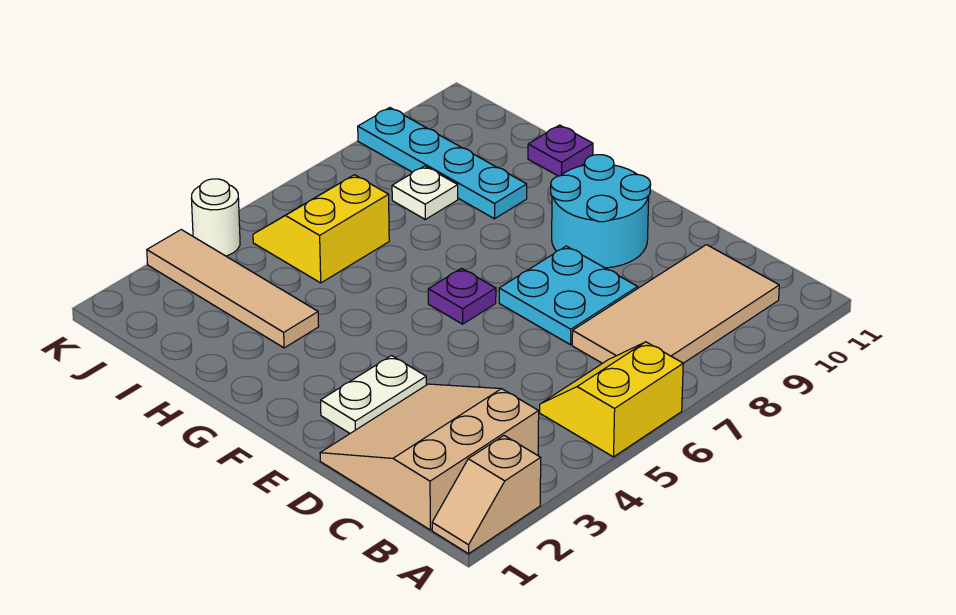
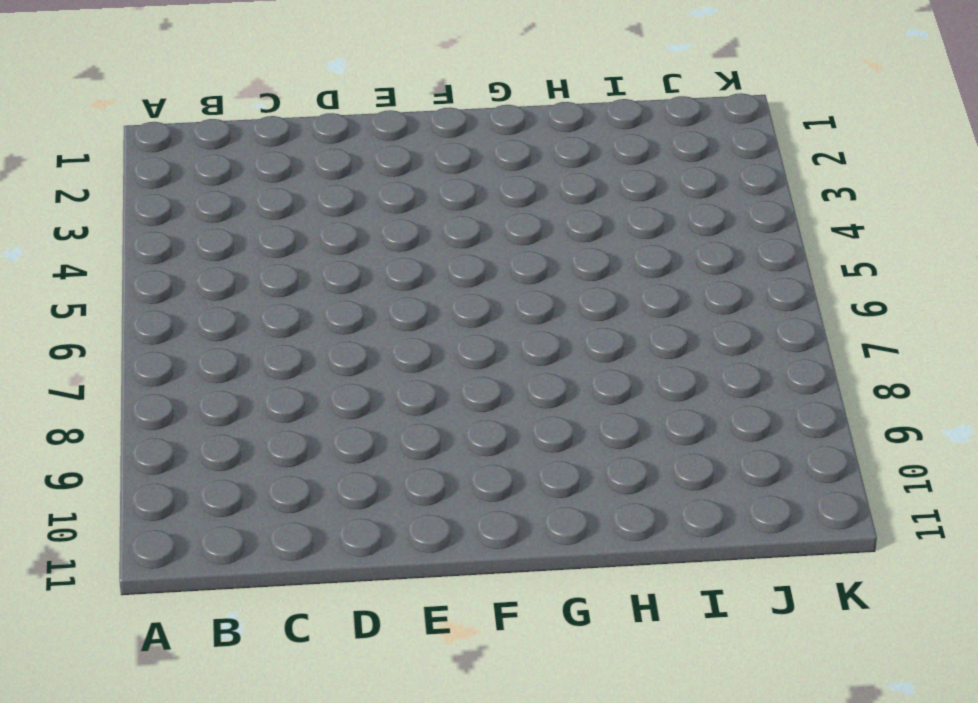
none -> tan slope A1:A2 level 1 top 2
none -> yellow slope A5:B6 level 1 top A
none -> tan slope B1:D3 level 1 top B

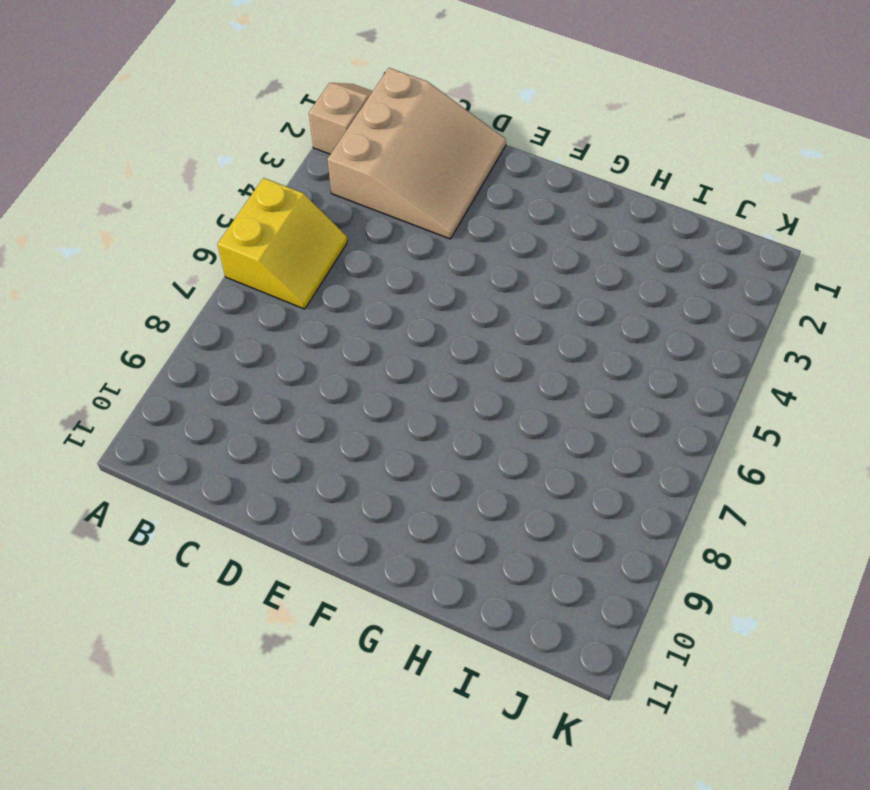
none -> tan tile B7:C10 level 1
none -> cyan plate D7:E8 level 1
none -> white plate E2:E3 level 1

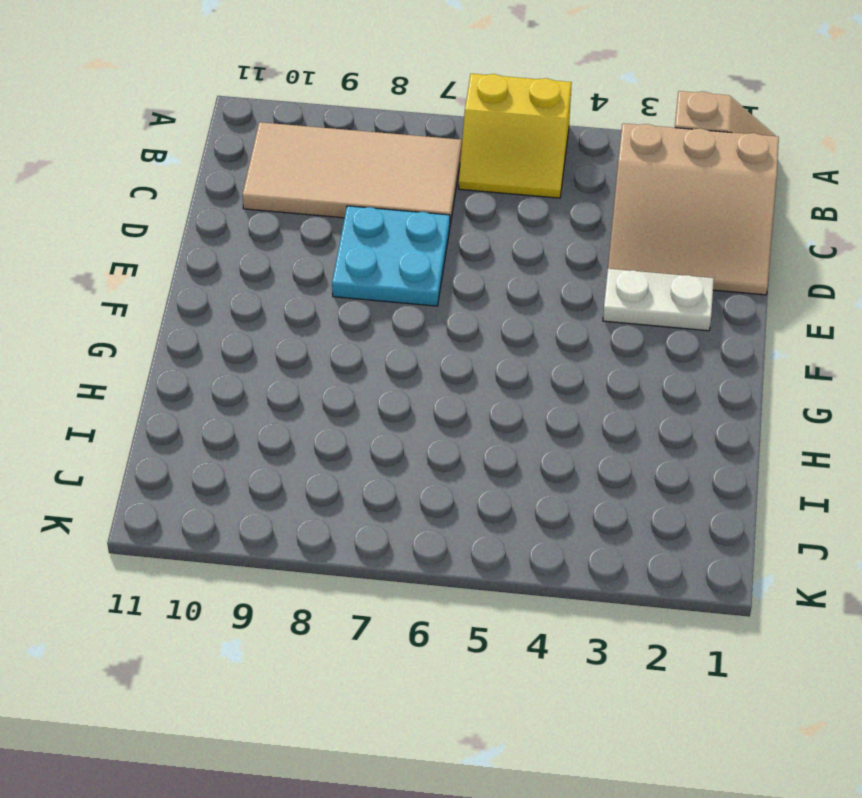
none -> cyan round brick E9:F10 level 1
none -> purple plate F6 level 1
none -> tan tile H3:K3 level 1

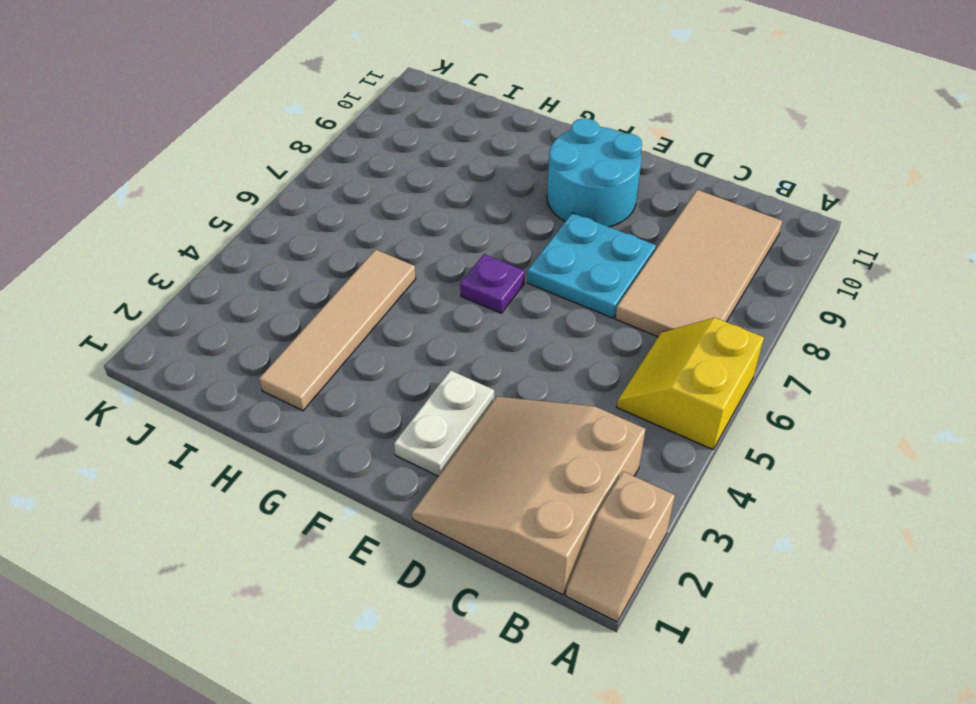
tan tile H2:H5 level 1 -> tan tile H3:K3 level 1
none -> cyan plate H9:K9 level 1
none -> purple plate H11 level 1
none -> yellow slope I5:J6 level 1 top I

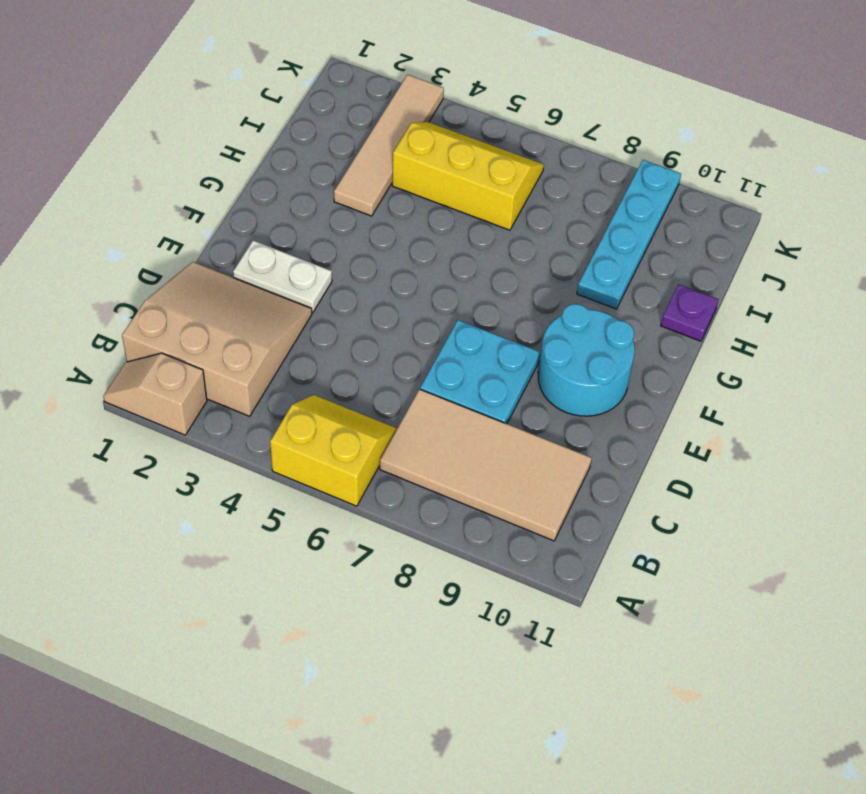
yellow slope I4:J6 level 1 top I -> yellow slope I5:J6 level 1 top I
none -> purple plate F6 level 1
none -> white plate I8 level 1
none -> white round brick K4 level 1

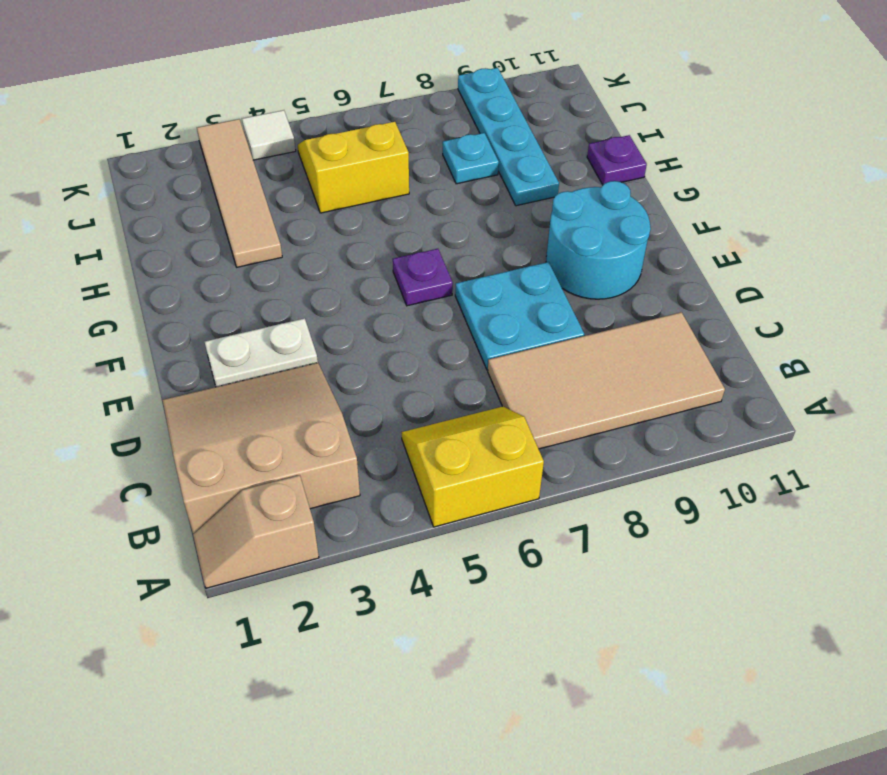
cyan plate I8 level 1 -> white plate I8 level 1
white tile K4 level 1 -> white round brick K4 level 1

